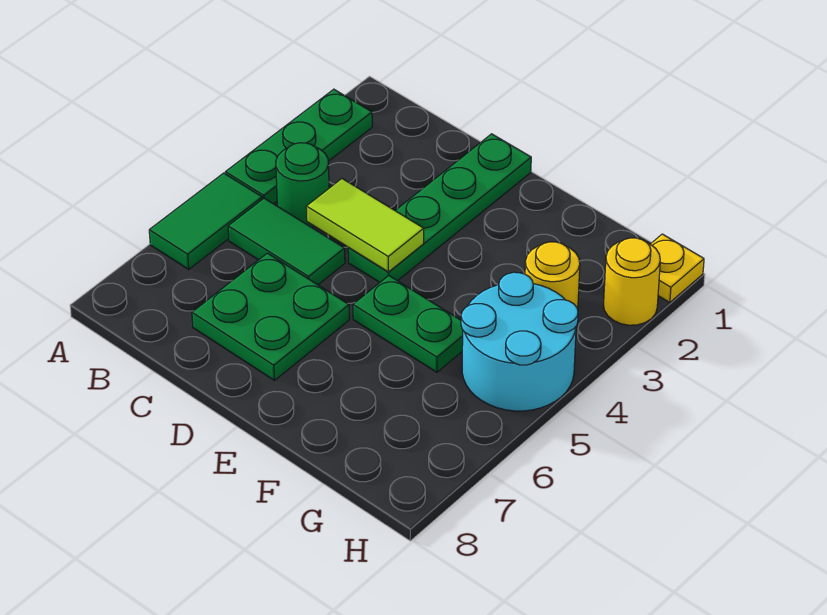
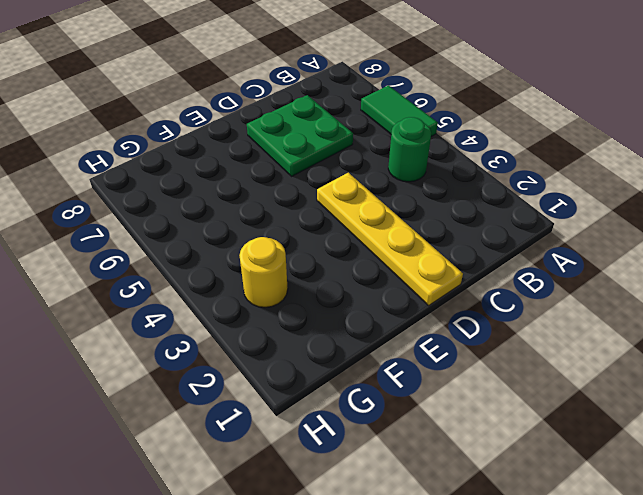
yellow plate D1:D4 level 1 -> green plate D1:D4 level 1
none -> green plate A2:A4 level 1
none -> green tile B5:C5 level 1
none -> green plate E5:F5 level 1

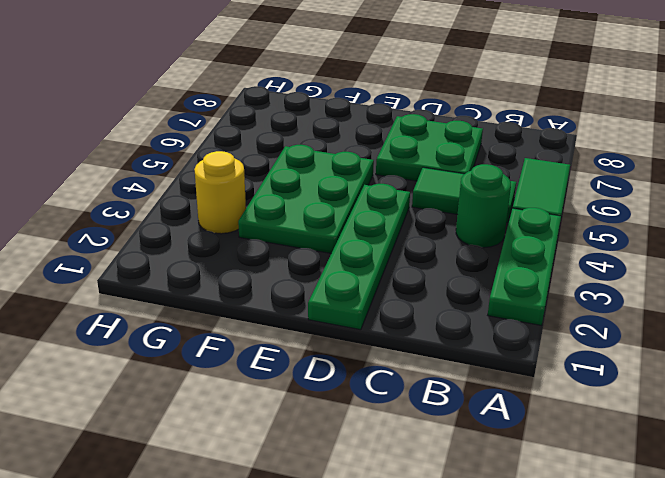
green plate E3:F5 level 1 -> green plate E5:F5 level 1
none -> cyan round brick G4:H5 level 1
none -> yellow plate H1 level 1
none -> yellow round brick H2 level 1

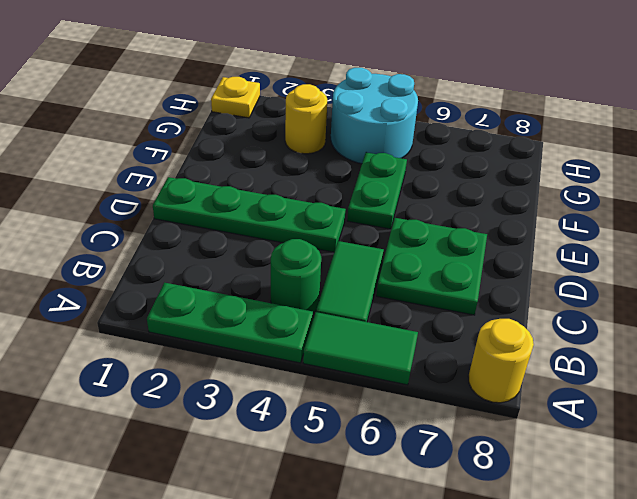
yellow round brick A8 level 1 -> yellow round brick H2 level 1
none -> lime tile C4:D4 level 2

